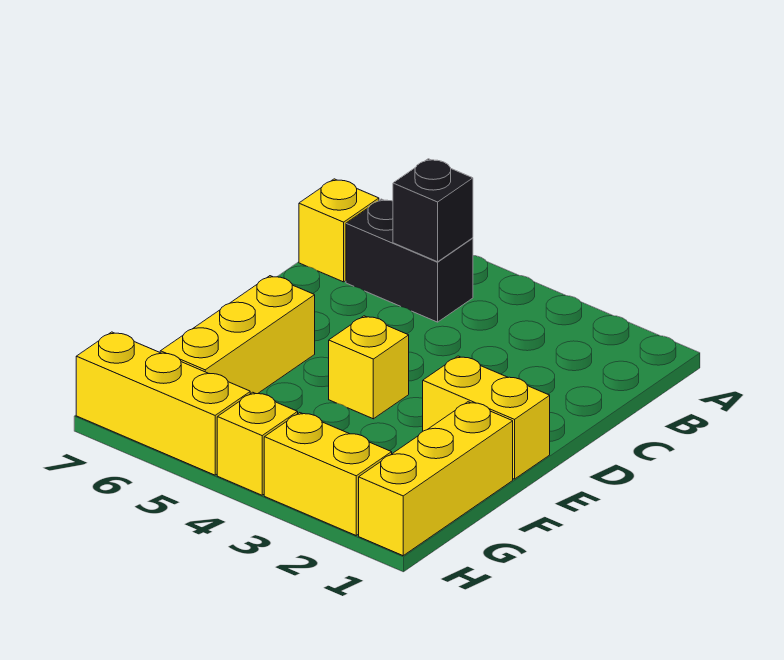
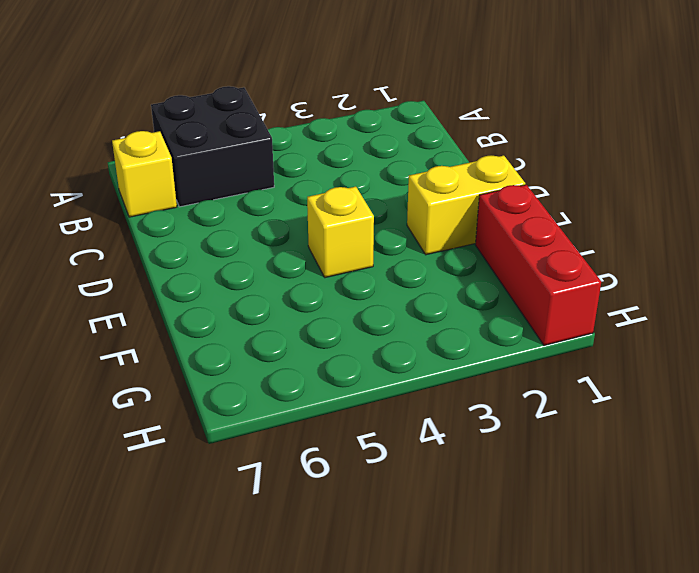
black brick A5:B6 level 1 -> black brick B5:B6 level 1
red brick F1:H1 level 1 -> yellow brick F1:H1 level 1
none -> yellow brick E6:G6 level 1
none -> yellow brick H2:H3 level 1

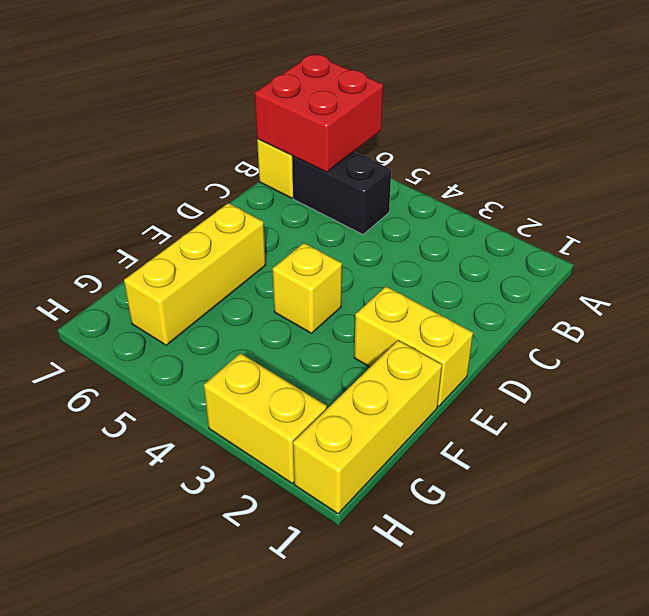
red brick A6:B7 level 2 -> none
none -> yellow brick H4 level 1
none -> yellow brick H5:H7 level 1

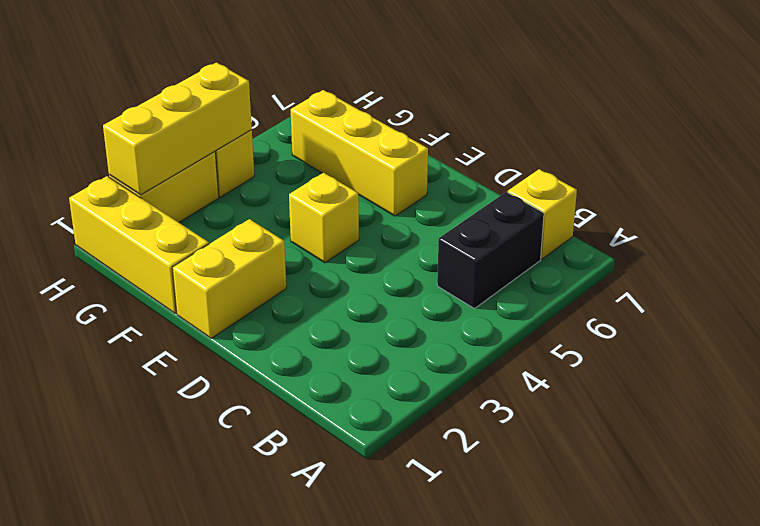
yellow brick H2:H4 level 2 -> yellow brick H5:H7 level 1
none -> black brick B5 level 2

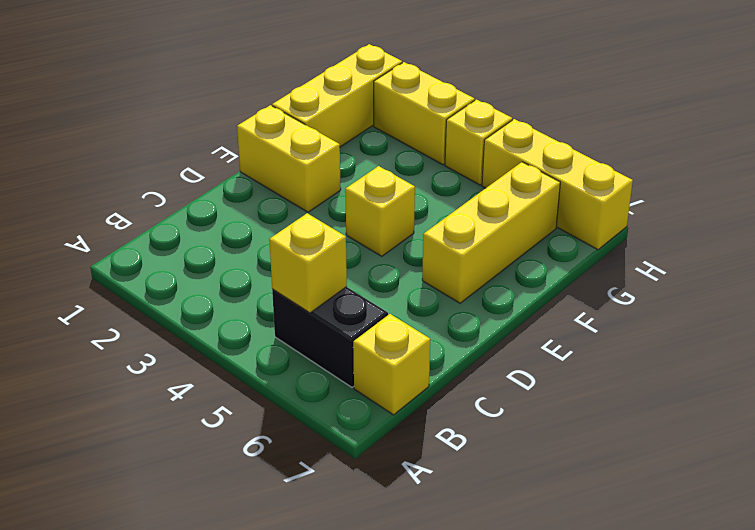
yellow brick B5 level 2 -> black brick B5 level 2

